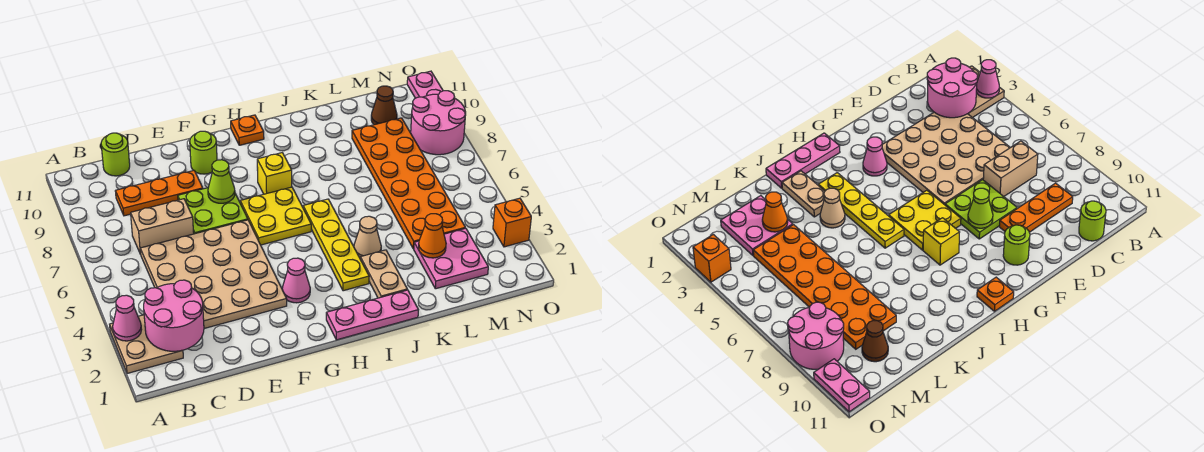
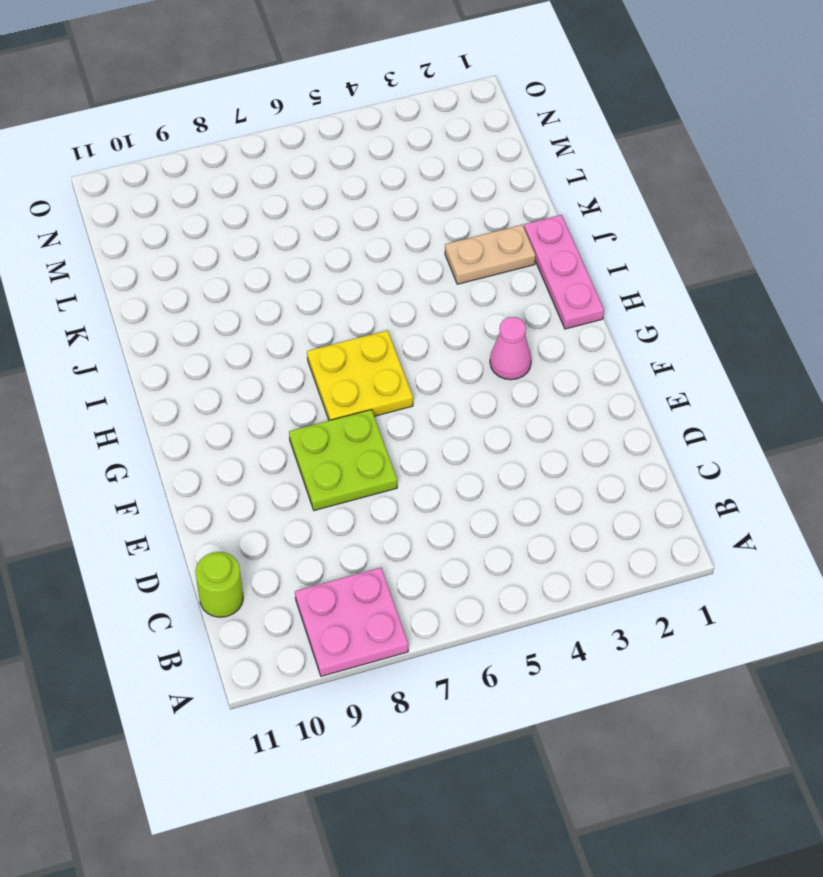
pink plate A8:B9 level 1 -> pink plate L2:M3 level 1
none -> tan plate A2:B3 level 1
none -> tan plate C3:F6 level 1
none -> tan brick C7:D7 level 1

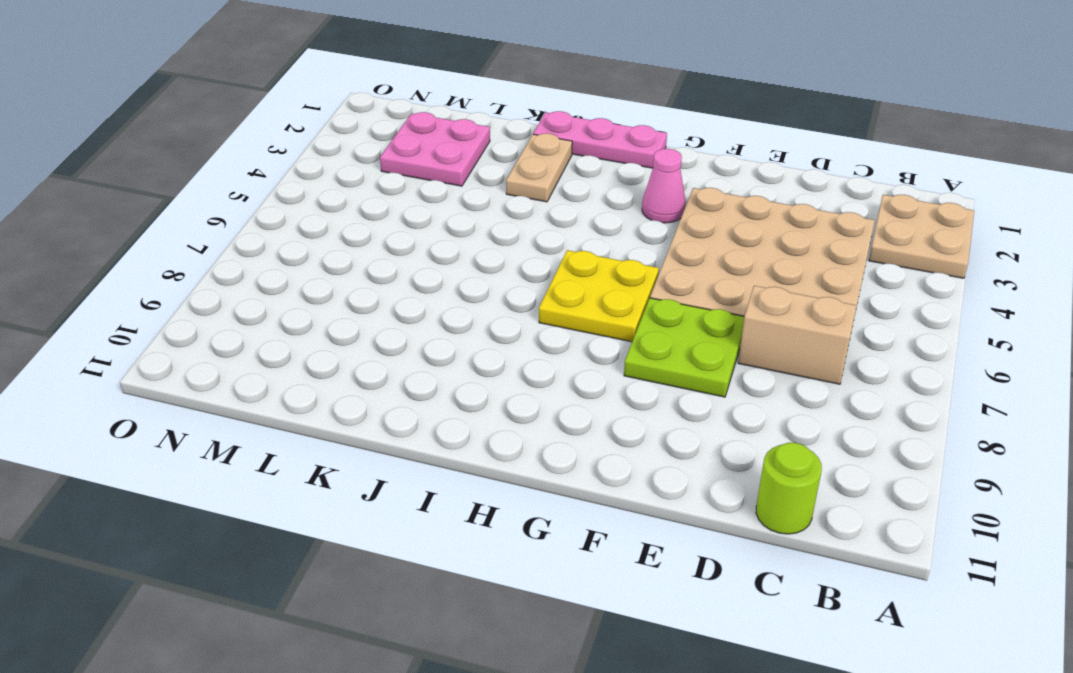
none -> orange plate C9:E9 level 1
none -> lime round brick F10 level 1
none -> yellow brick H8 level 1

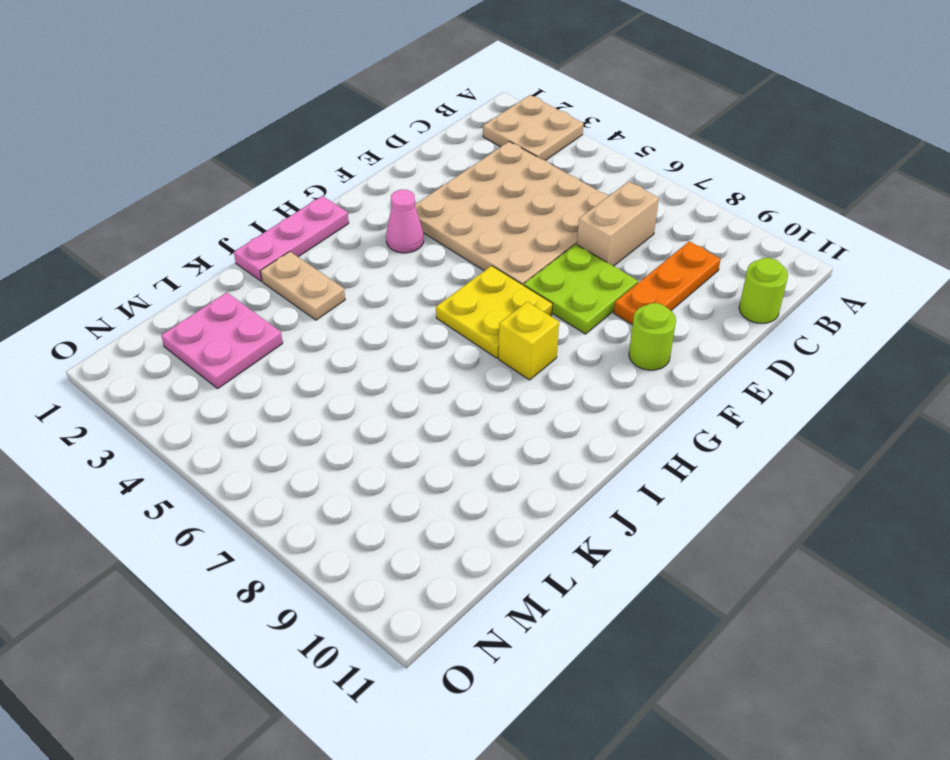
none -> orange plate H11 level 1
none -> yellow plate I3:I6 level 1
none -> tan cone J4 level 1

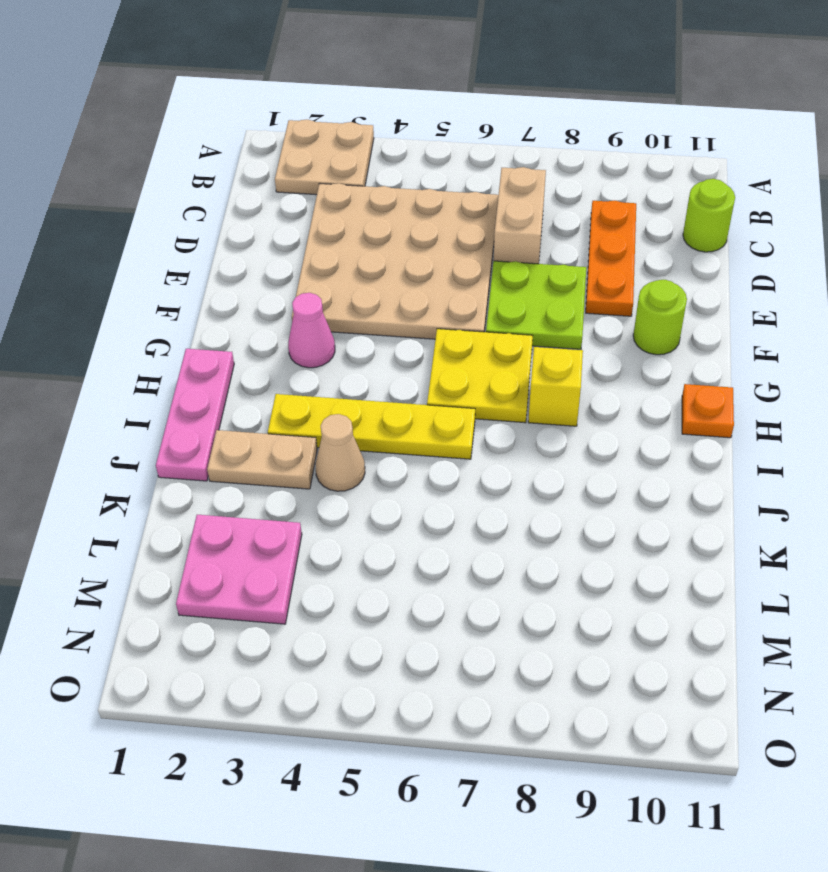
none -> orange plate L4:M9 level 1
none -> brown cone M10 level 1
none -> pink round brick N8:O9 level 1

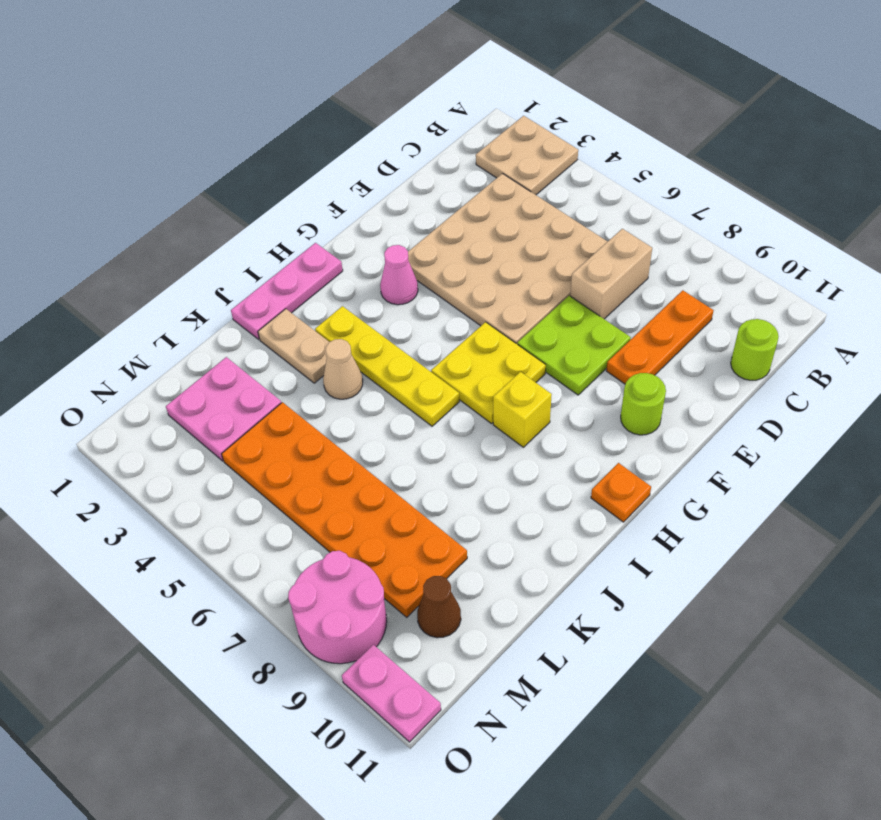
none -> orange brick O3 level 1
none -> pink cone A3 level 2
none -> pink round brick B2:C3 level 2

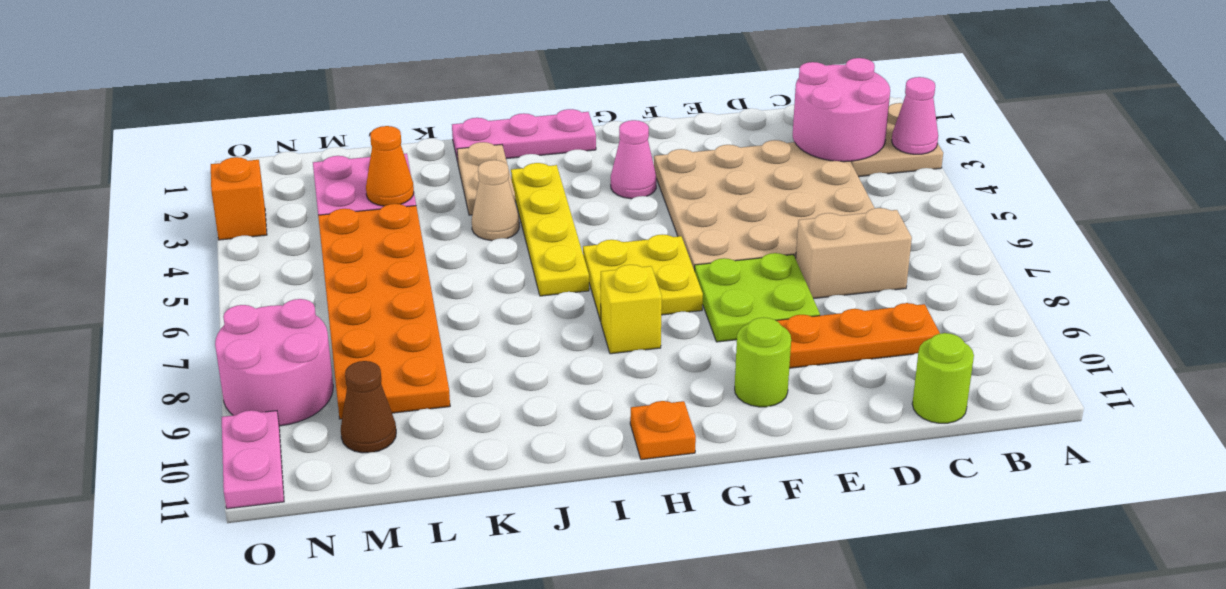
none -> lime cone F8 level 2

